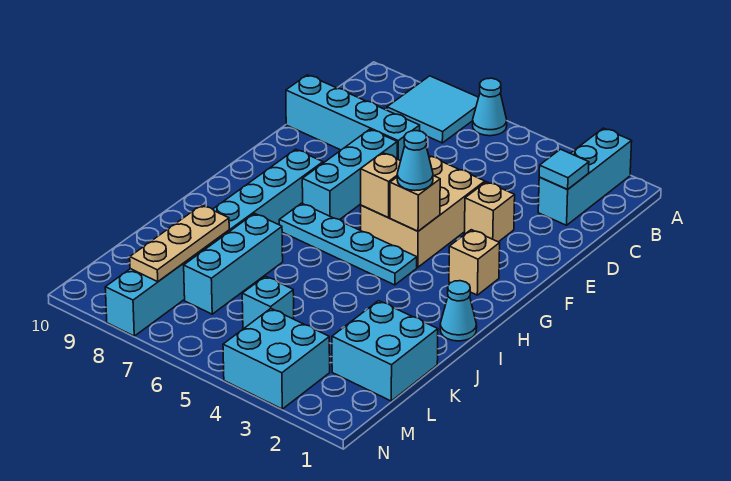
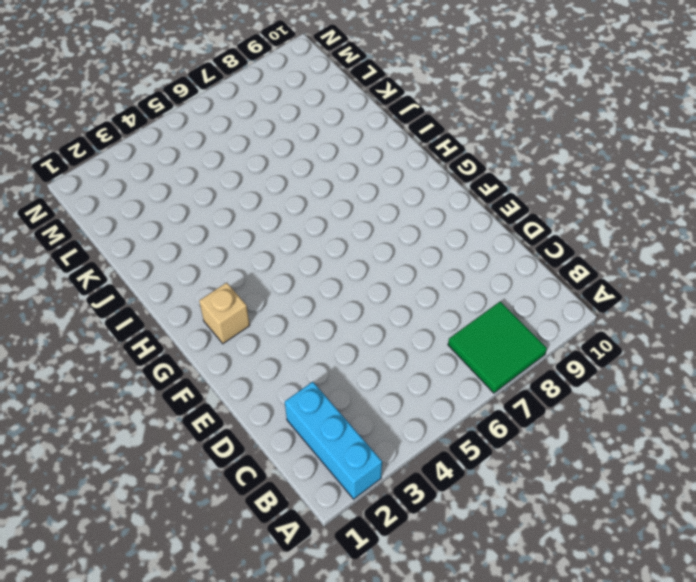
green tile A7:B8 level 1 -> cyan tile A7:B8 level 1
none -> cyan cone A6 level 1
none -> cyan brick D7:D10 level 1
none -> tan brick E3 level 1

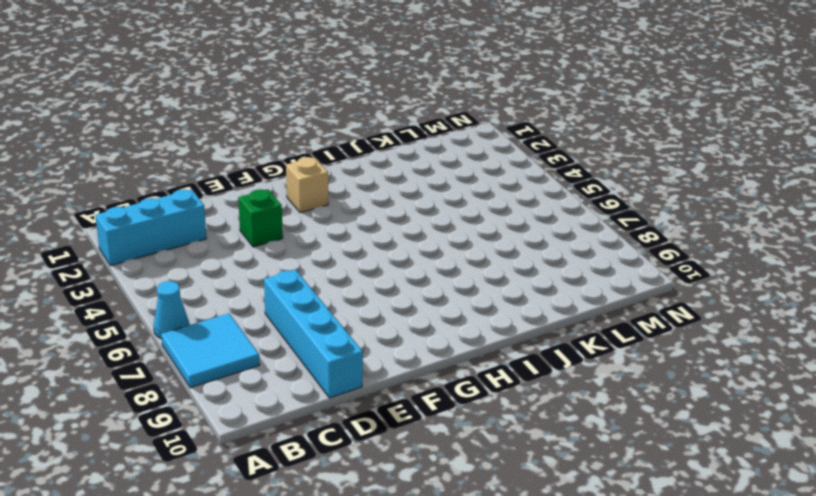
green brick E3 level 1 -> tan brick E3 level 1
none -> tan brick E4:G5 level 1
none -> cyan brick E7:G7 level 1
none -> cyan brick G8:N8 level 1

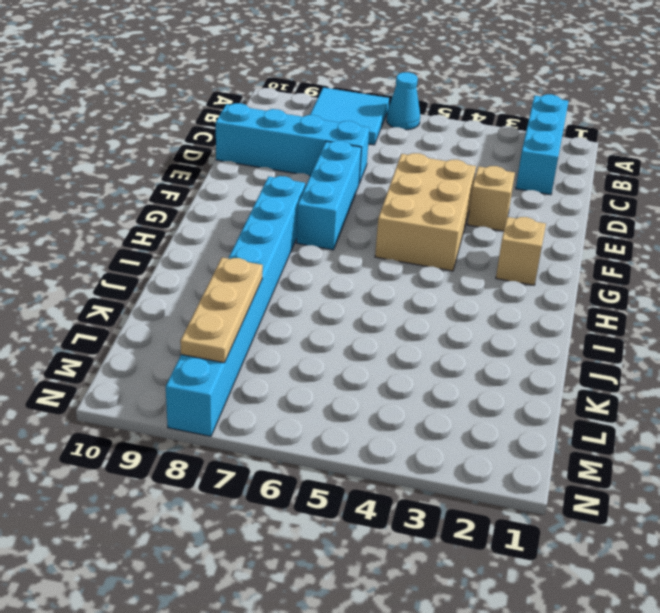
none -> cyan plate H4:H7 level 1
none -> cyan cone I1 level 1
none -> cyan brick J7:L7 level 1

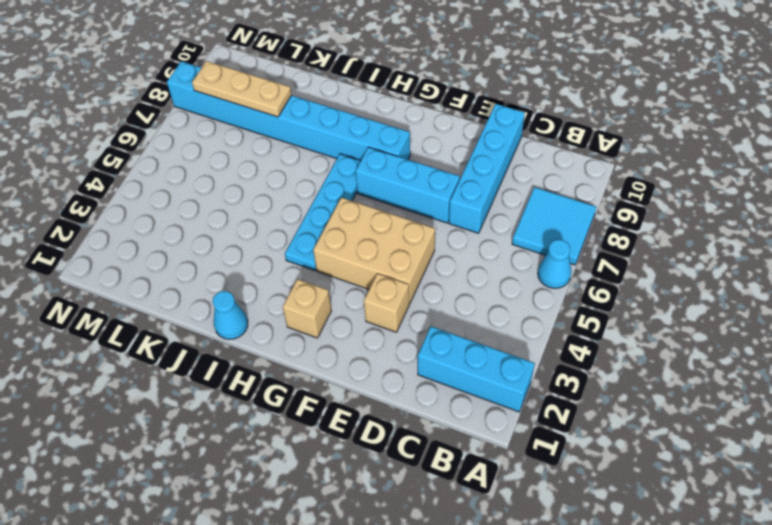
none -> cyan brick J7:L7 level 1
none -> cyan brick K1:L2 level 1
none -> cyan brick L5 level 1

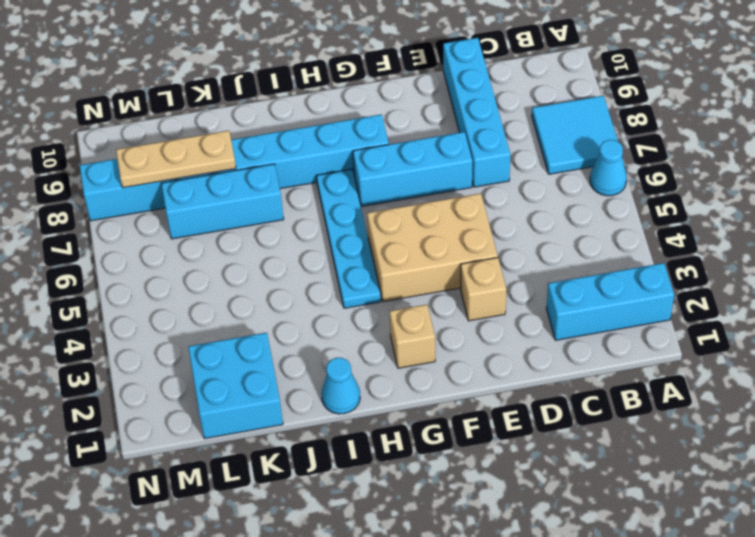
none -> cyan brick L5 level 1
none -> cyan brick M3:N4 level 1
none -> cyan tile C2 level 2

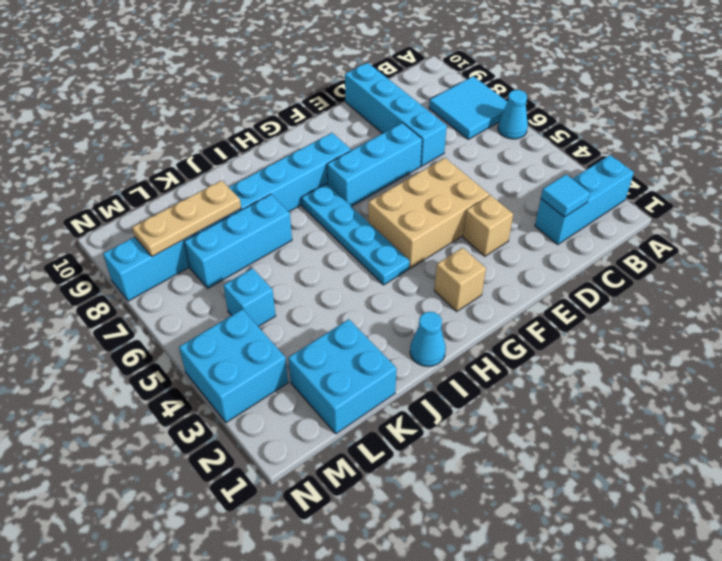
none -> tan brick G4 level 2
none -> tan brick G5 level 2
none -> cyan cone G4 level 3

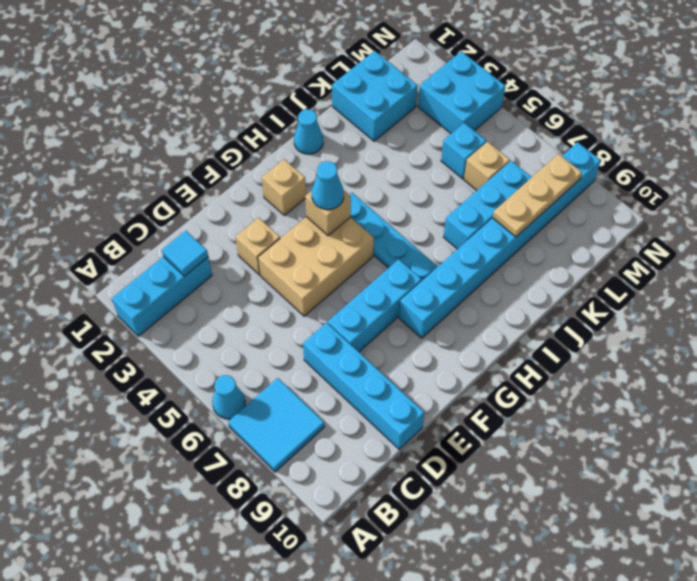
tan brick L6 level 1 -> tan brick G5 level 2

